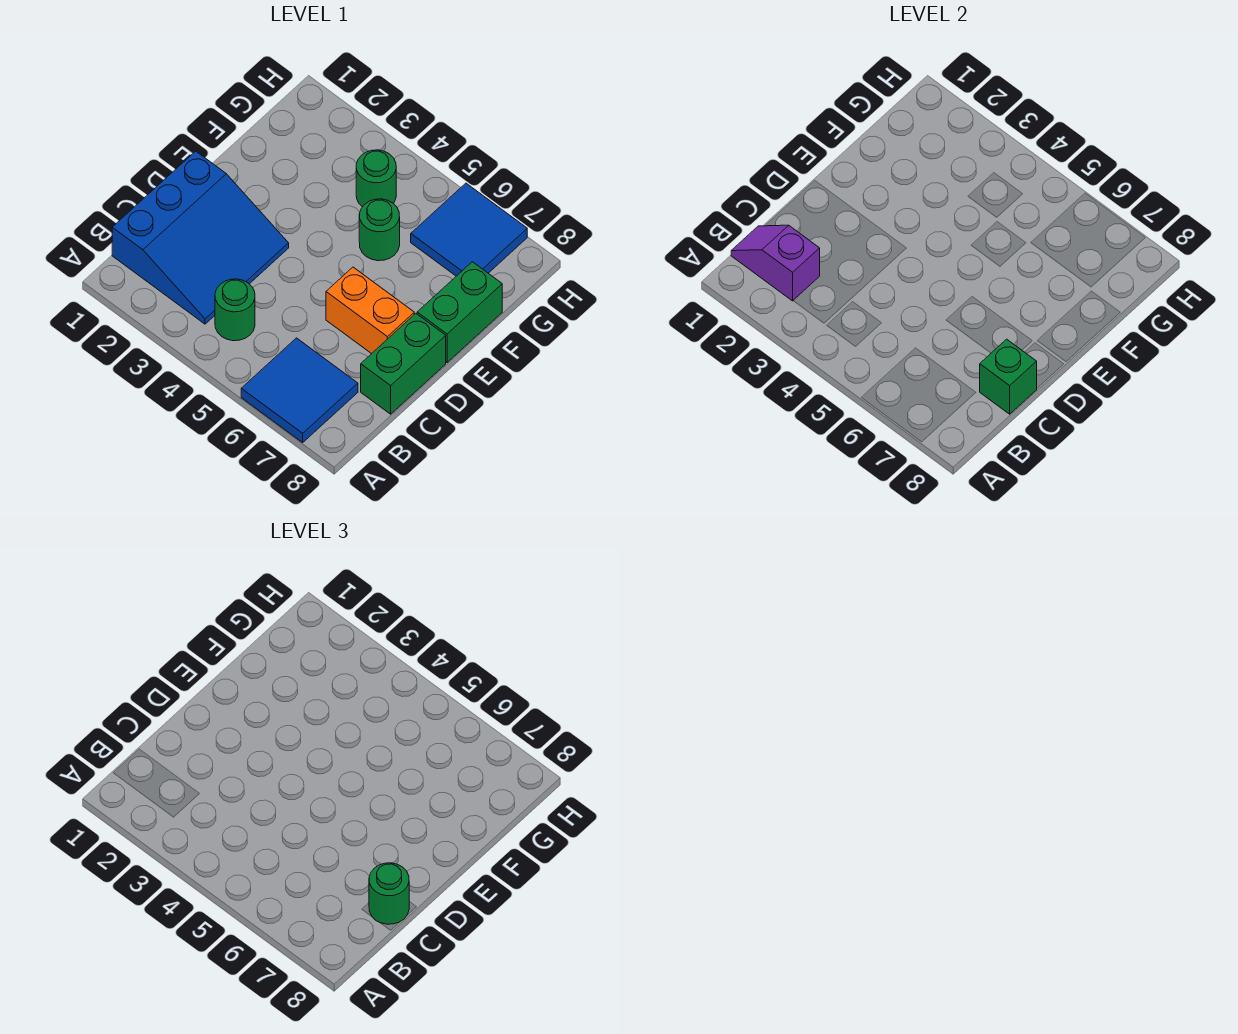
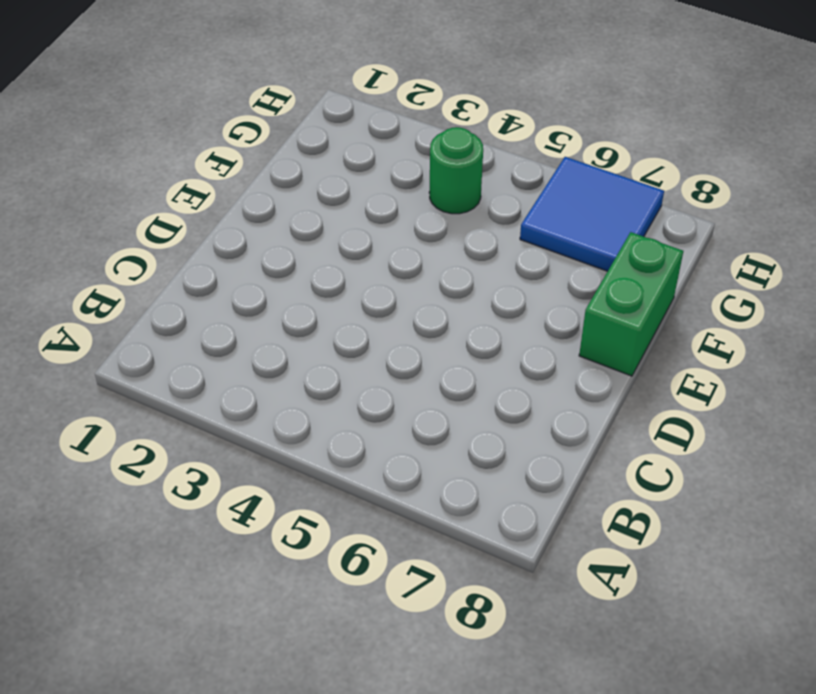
none -> blue tile A6:B7 level 1
none -> blue slope B1:D3 level 1 top 1
none -> green round brick B4 level 1

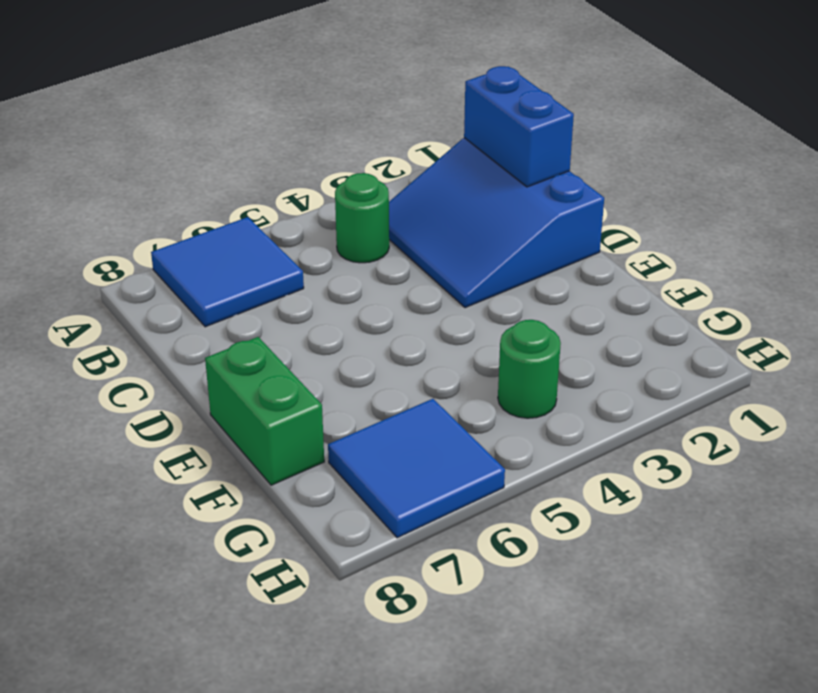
blue brick B1:C1 level 2 -> purple slope B1:B2 level 2 top 2
none -> green brick C8:D8 level 1
none -> orange brick D6:D7 level 1
none -> green round brick F5 level 1

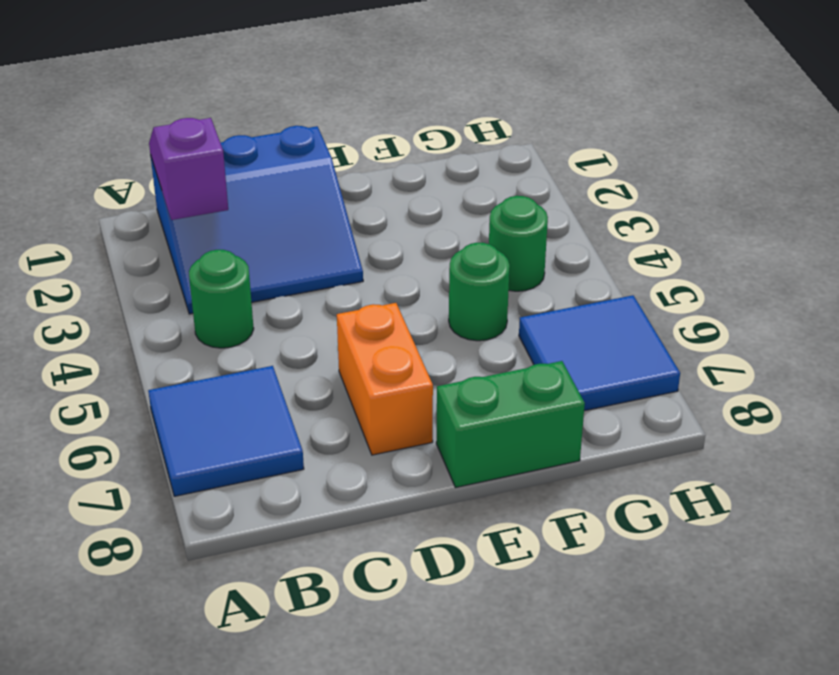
none -> green brick C8:D8 level 1
none -> green brick C8 level 2
none -> green round brick C8 level 3

